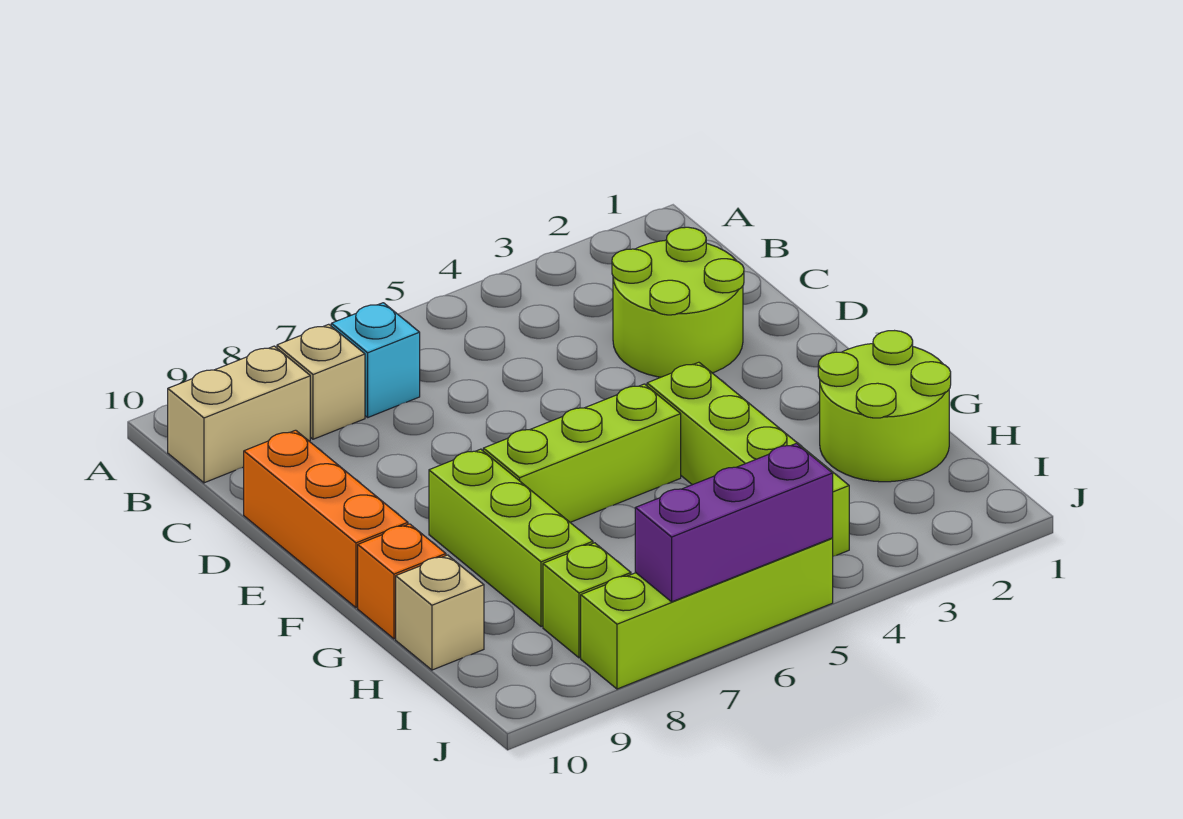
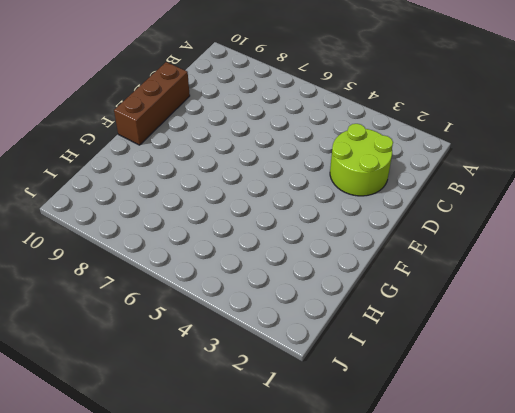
brown brick D10:F10 level 1 -> orange brick D10:F10 level 1
none -> cyan brick B7 level 1
none -> tan brick B8 level 1
none -> tan brick B9:B10 level 1

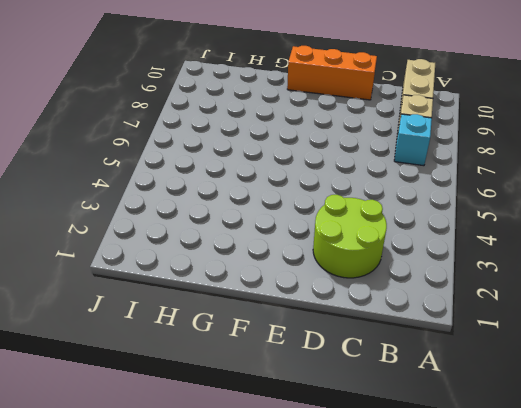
none -> lime brick F4:I4 level 1
none -> lime brick F5:F7 level 1
none -> lime brick F8:H8 level 1

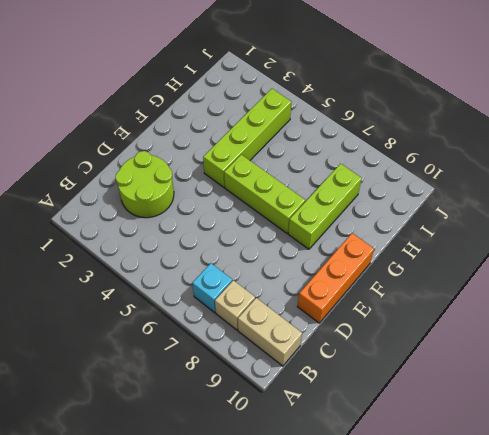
none -> lime round brick G1:H2 level 1
none -> orange brick G10 level 1
none -> tan brick H10 level 1

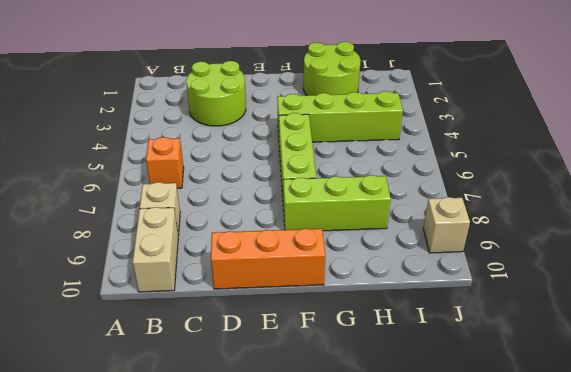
orange brick B6 level 1 -> orange brick G10 level 1
tan brick J9 level 1 -> tan brick H10 level 1
none -> cyan brick B7 level 1
none -> lime brick I8 level 1
none -> lime brick J5:J8 level 1

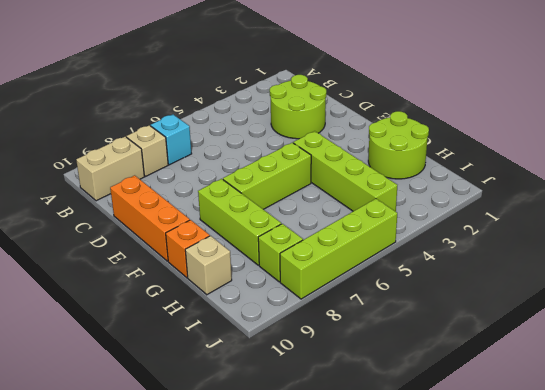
none -> purple brick J5:J7 level 2

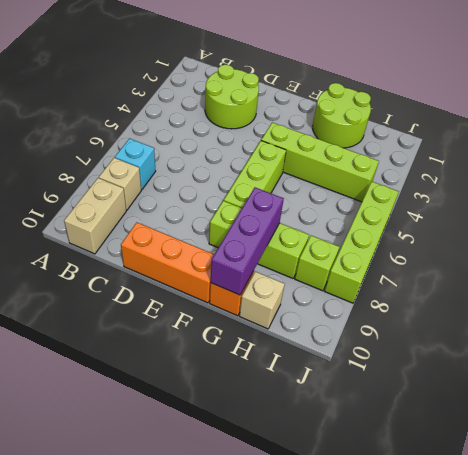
purple brick G8:G10 level 2 -> purple brick J5:J7 level 2

